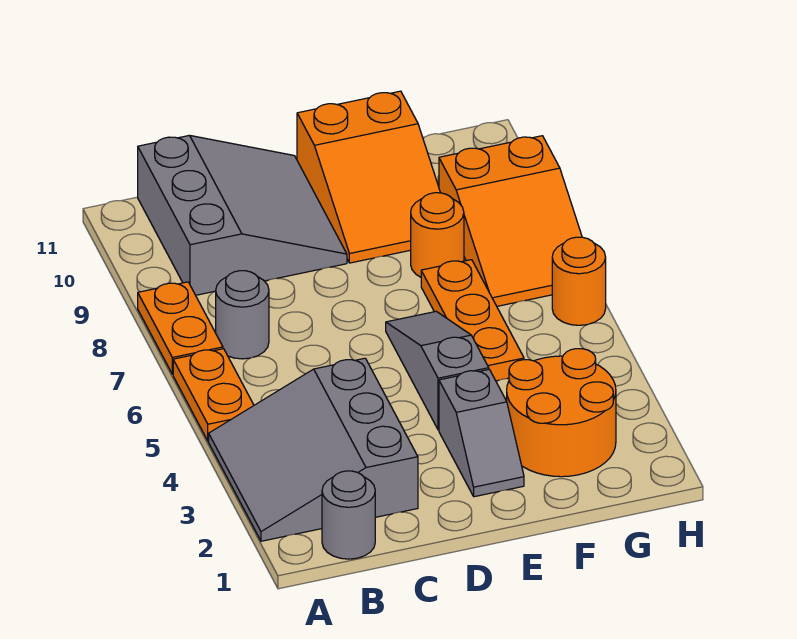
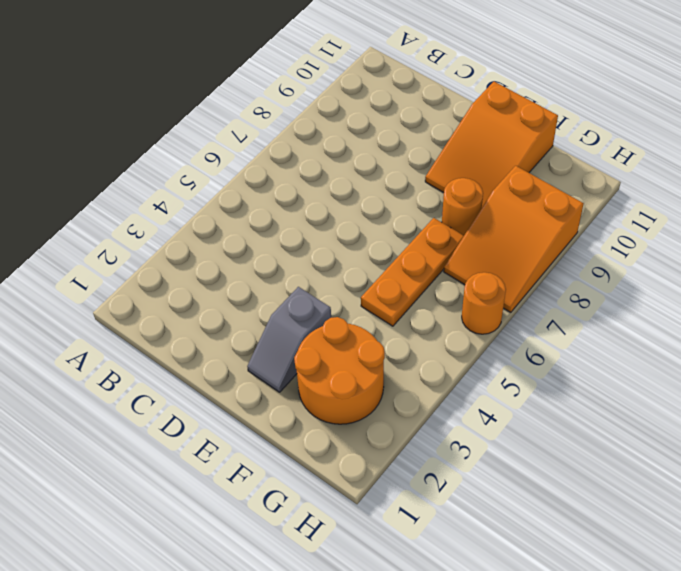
none -> grey slope A2:C4 level 1 top C
none -> orange plate A5:A6 level 1
none -> orange plate A7:A8 level 1

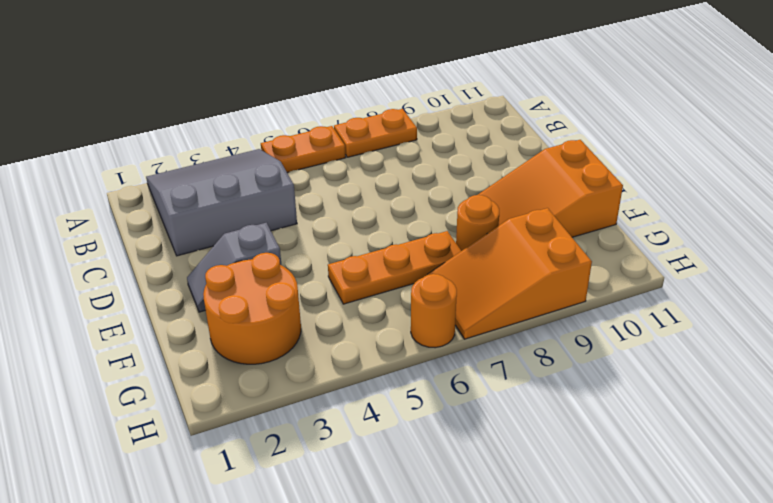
none -> grey round brick B1 level 1
none -> grey round brick B7 level 1
none -> grey slope B9:D11 level 1 top B

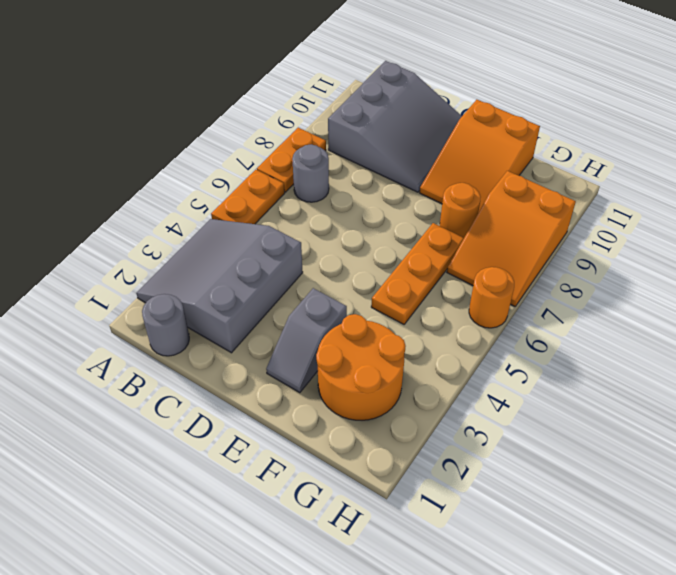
none -> grey slope E4:E6 level 1 top 4

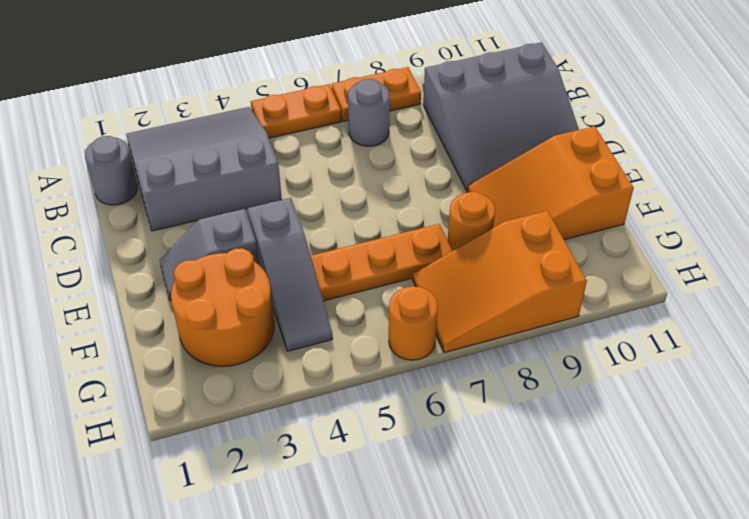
grey slope E4:G4 level 1 top E -> grey slope E4:E6 level 1 top 4

